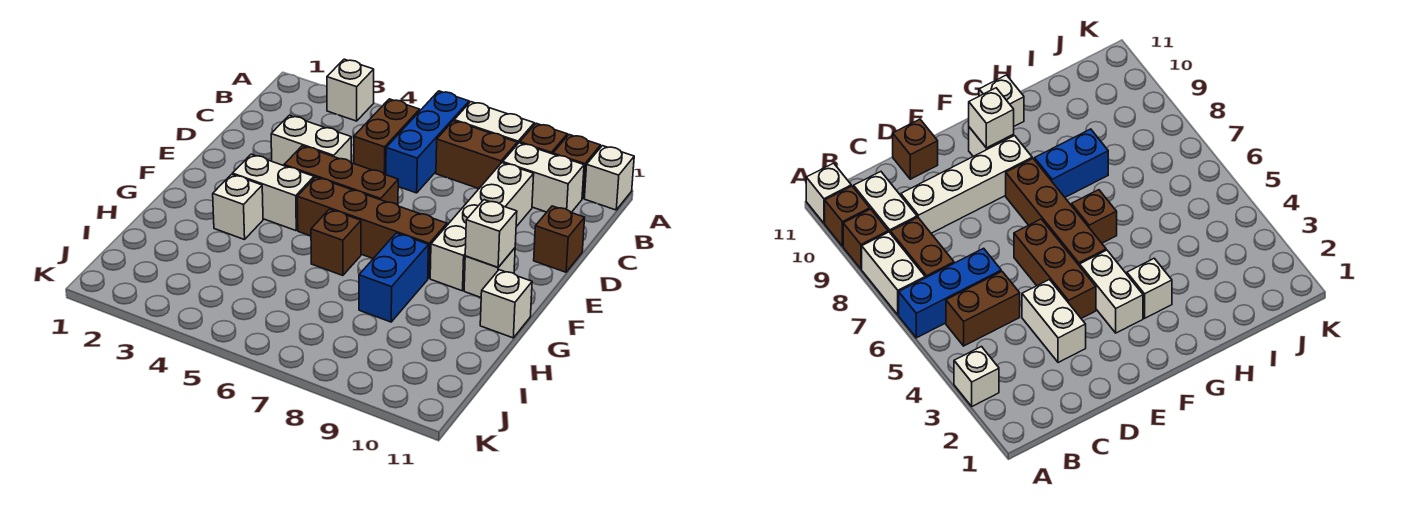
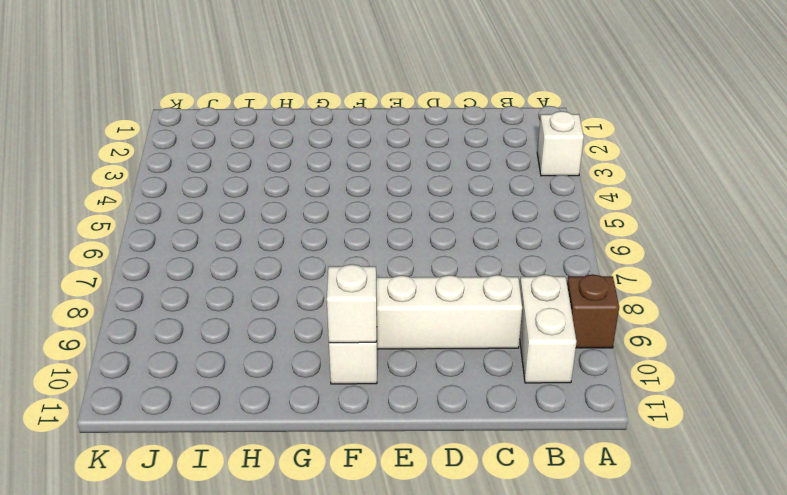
none -> blue brick A6:C6 level 1
none -> white brick A7:A8 level 1
none -> brown brick A10 level 1

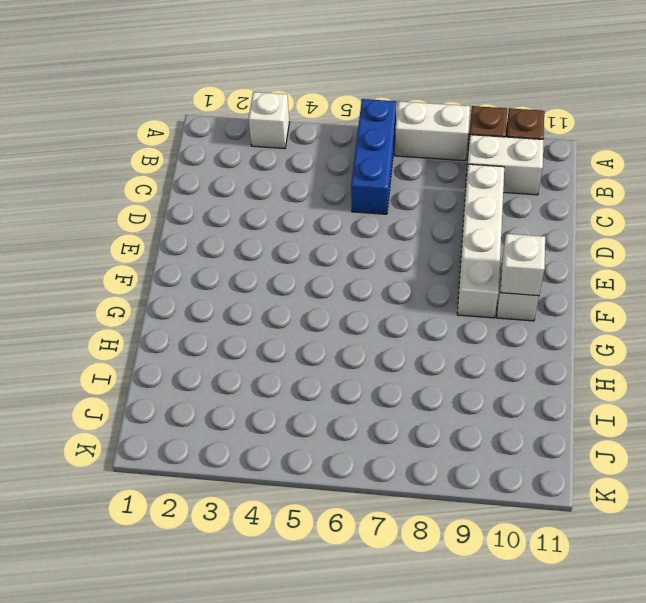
none -> white brick A11 level 1
none -> brown brick B5:C5 level 1
none -> brown brick B7:B8 level 1

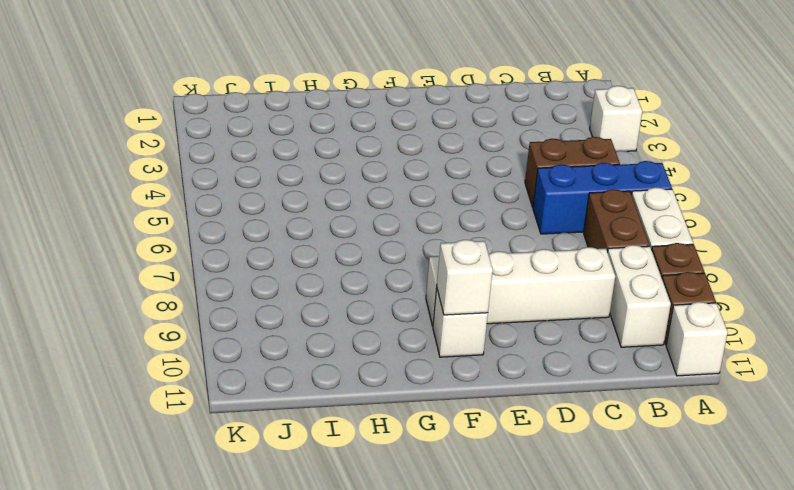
none -> white brick D3:D4 level 1
none -> brown brick D11 level 1
none -> brown brick E4:E6 level 1

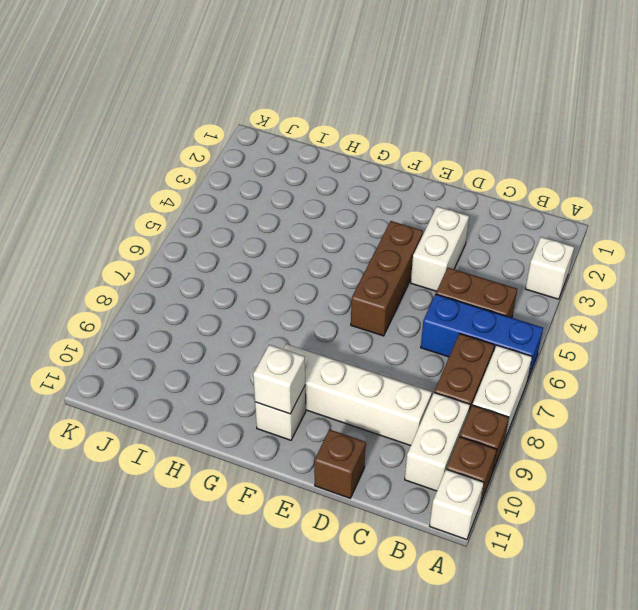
none -> white brick F3:F4 level 1
none -> brown brick F5:F8 level 1
none -> white brick G3 level 1

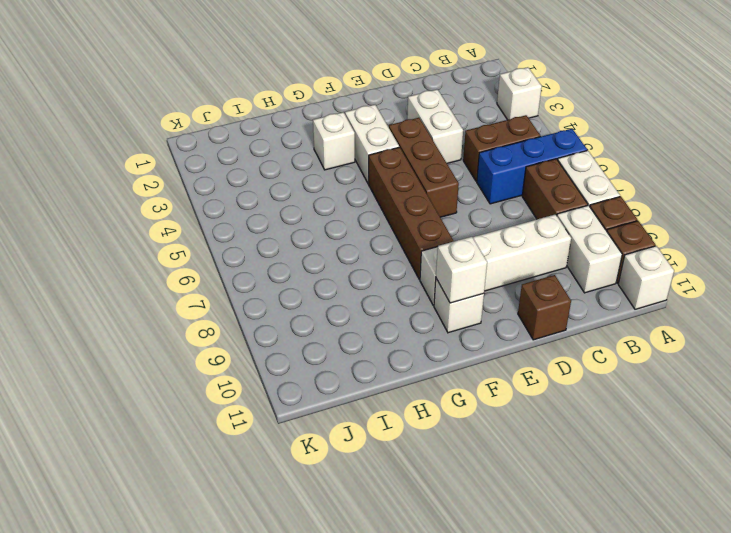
none -> brown brick G6 level 1
none -> blue brick G8:H8 level 1
none -> white brick G11 level 1

